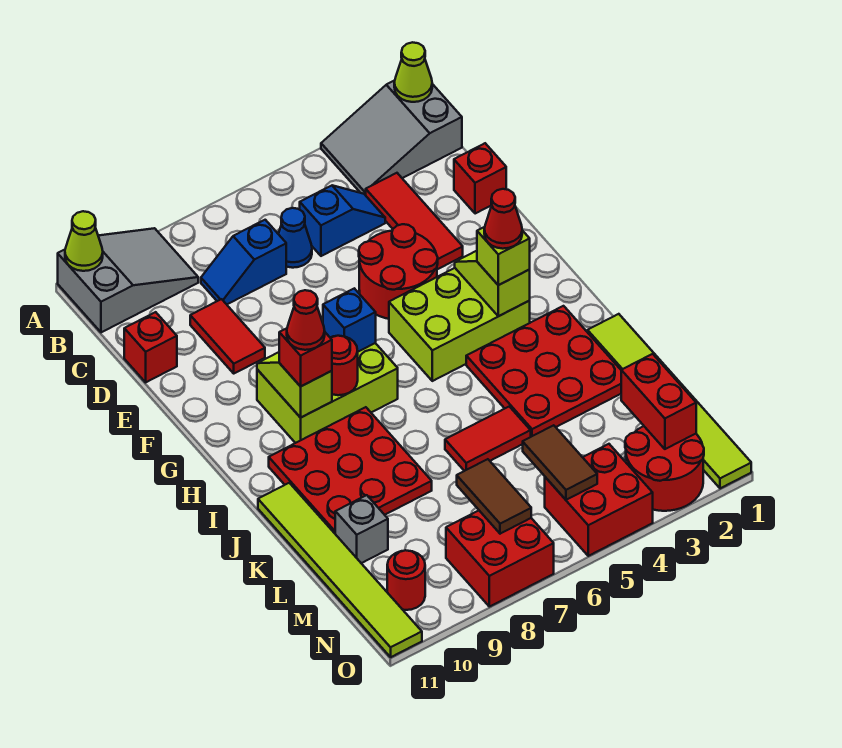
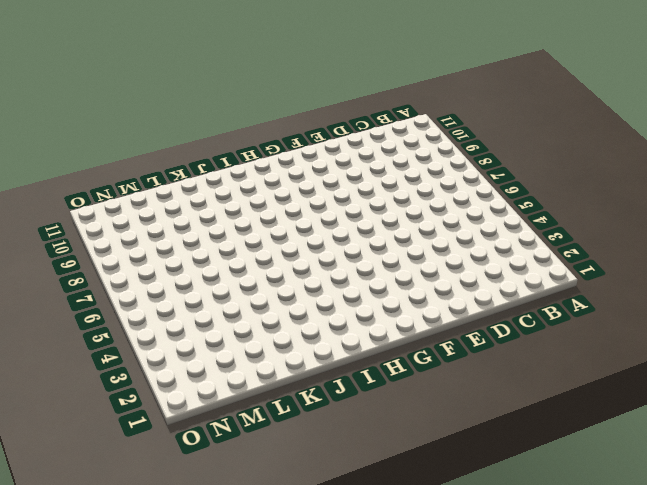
none -> grey slope A1:B3 level 1 top 1
none -> grey slope A9:B11 level 1 top 11
none -> red tile C3:E3 level 1
none -> blue slope C4:C5 level 1 top 5

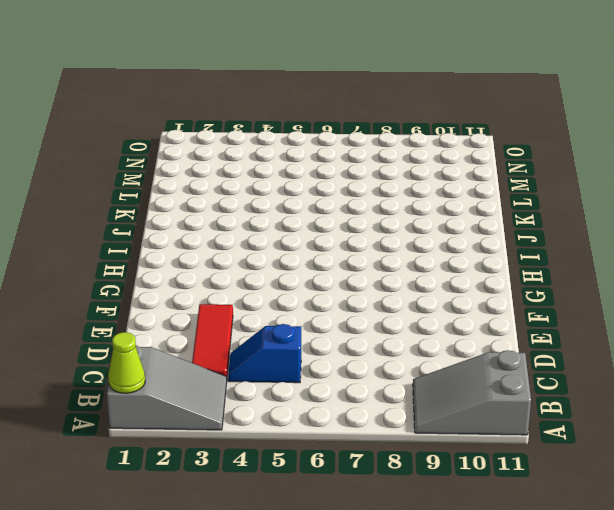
none -> blue cone C6 level 1
none -> blue slope C7:C8 level 1 top 7
none -> red brick D1 level 1
none -> red tile D9:E9 level 1

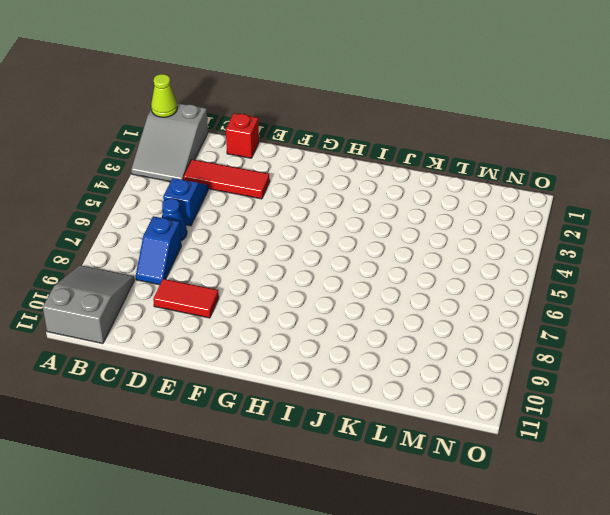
none -> red brick D11 level 1
none -> red round brick E4:F5 level 1
none -> lime brick G3:H5 level 1
none -> lime brick G7:H9 level 1

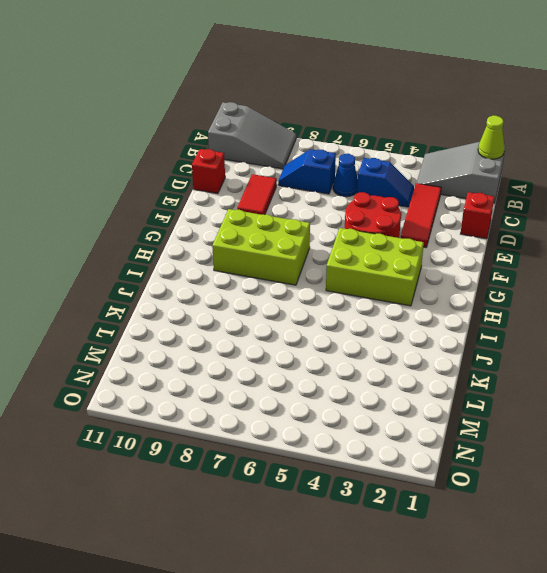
none -> red plate I2:K4 level 1
none -> red plate I8:K10 level 1
none -> lime tile J1:O1 level 1
none -> lime tile J11:O11 level 1

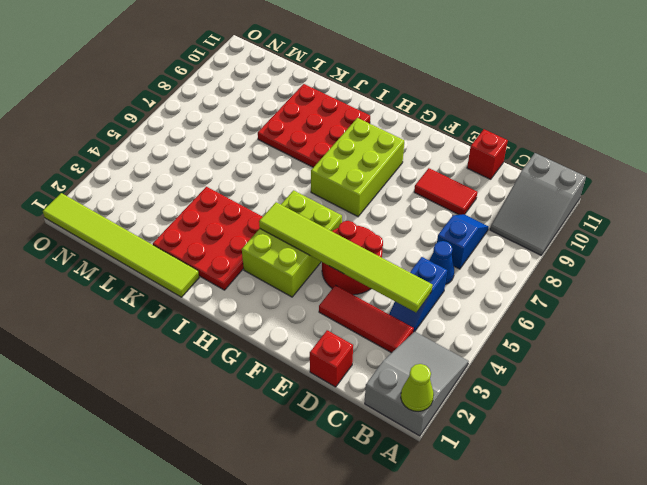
lime tile C4:H4 level 2 -> lime tile J11:O11 level 1
none -> red tile K5:K6 level 1
none -> grey brick L10 level 1
none -> red round brick N2:O3 level 1
none -> red brick N4:O5 level 1

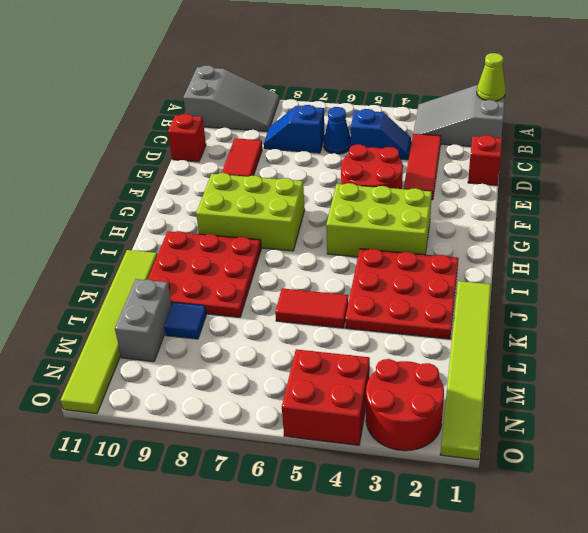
blue tile L9 level 1 -> none
grey brick L10:M10 level 1 -> grey brick L10 level 1
none -> red brick N7:O8 level 1
none -> red round brick N10 level 1
none -> lime cone A11 level 2
none -> lime slope G3:H3 level 2 top H

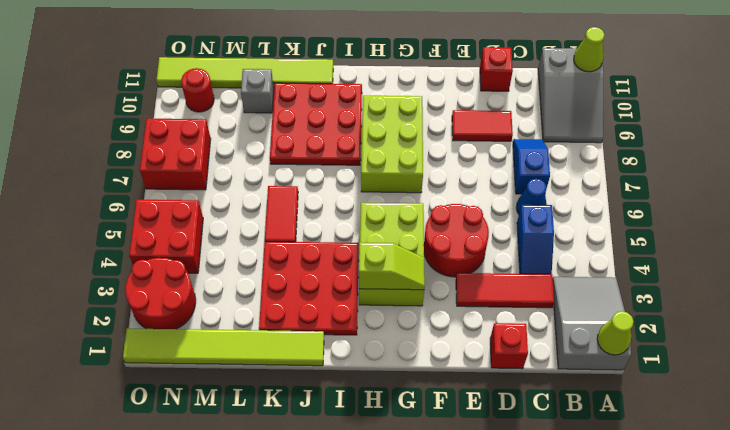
none -> blue brick G7 level 2
none -> lime slope G9:H9 level 2 top H
none -> red round brick H8 level 2
none -> red brick M2:N2 level 2

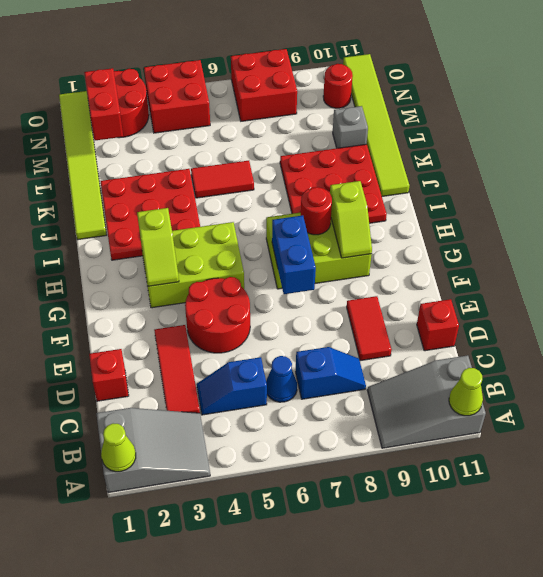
blue brick F7:G7 level 2 -> blue brick G7 level 2
none -> brown tile M5:N5 level 2
none -> brown tile M7:N7 level 2
none -> lime brick H3 level 3
none -> red brick H9 level 3

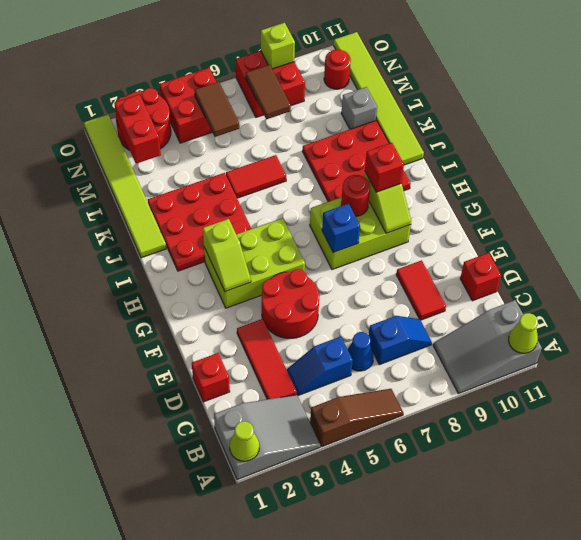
brown slope A4:A6 level 1 top 4 -> none
lime brick O8 level 2 -> lime brick H3 level 3
none -> red cone H3 level 4
none -> red cone H9 level 4

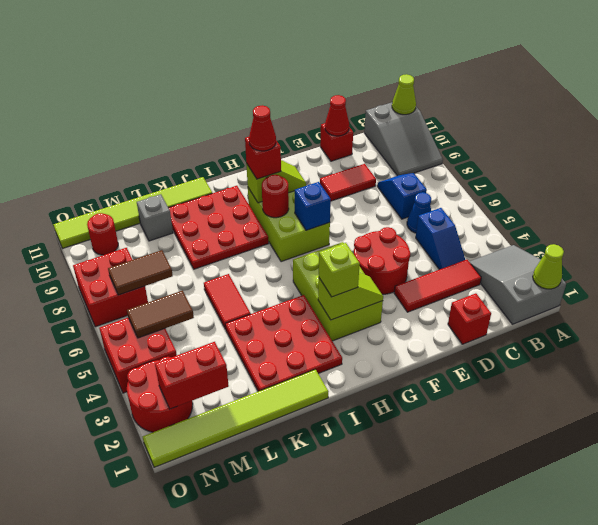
red cone D11 level 2 -> red cone H3 level 4

